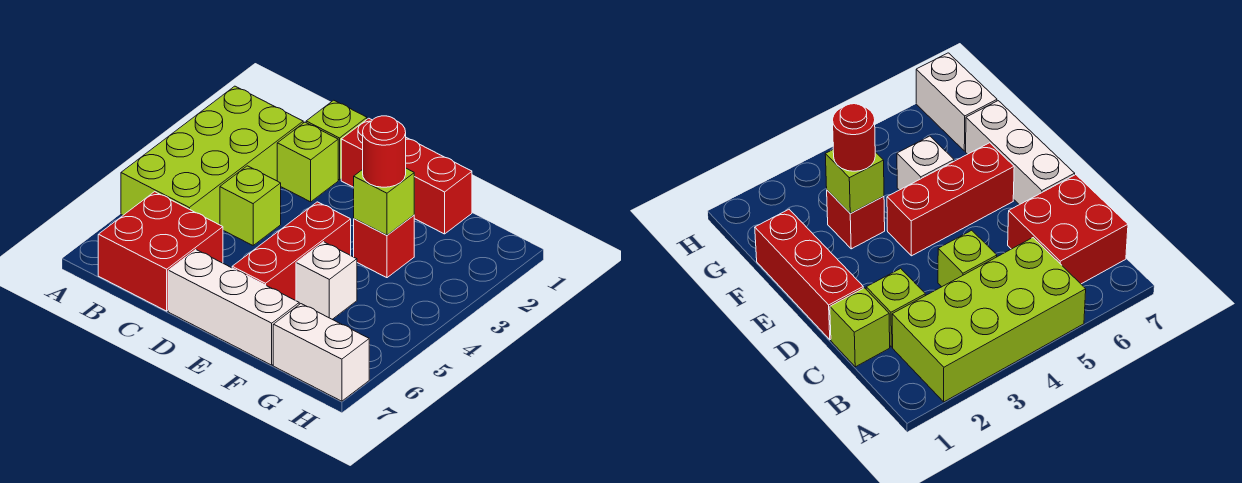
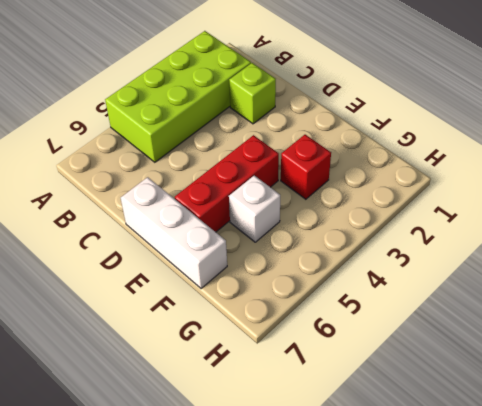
none -> red brick B6:C7 level 1
none -> lime brick C1 level 1
none -> lime brick C4 level 1

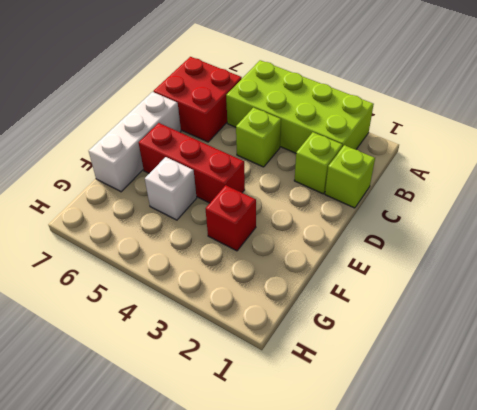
none -> red brick D1:F1 level 1
none -> white brick G7:H7 level 1
none -> lime brick F3 level 2

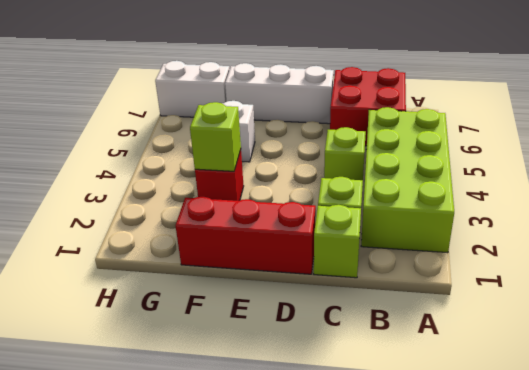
none -> red brick E4:E6 level 1
none -> red round brick F3 level 3

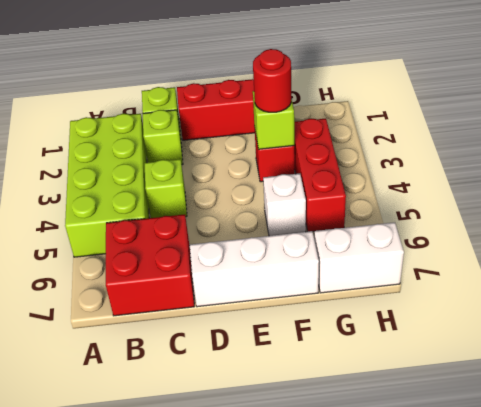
red brick G3:G5 level 1 -> red brick E4:E6 level 1

